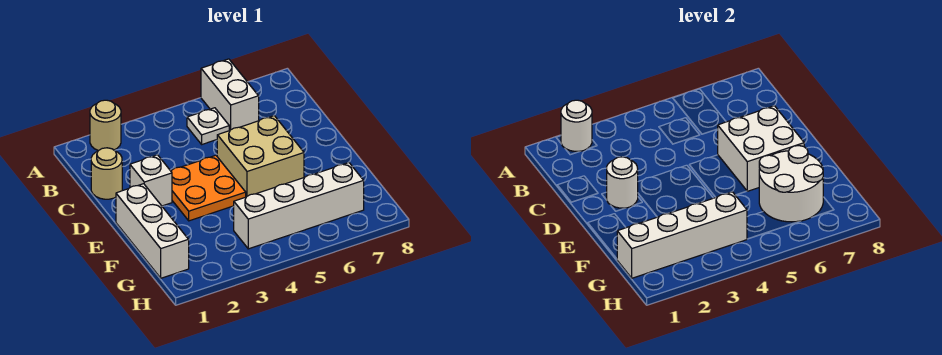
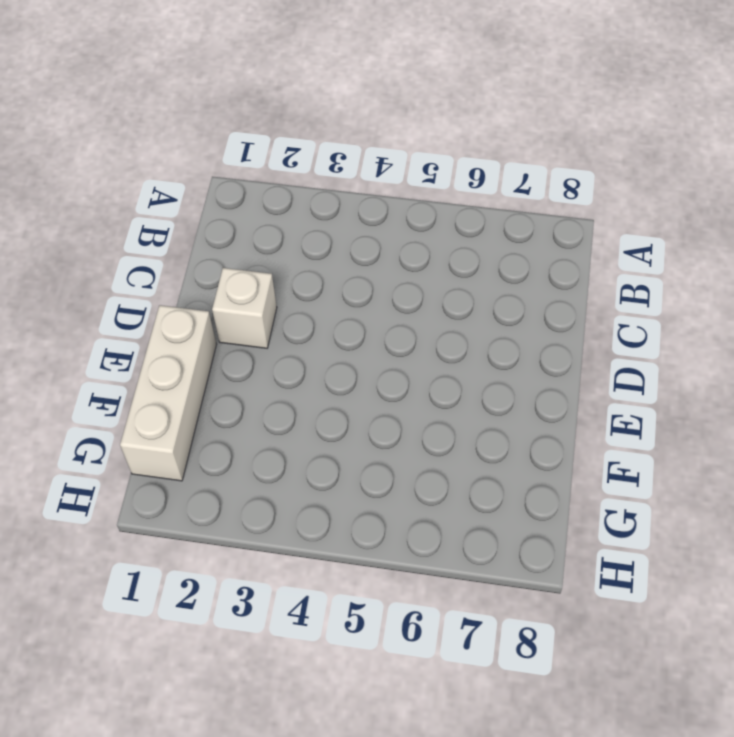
none -> tan round brick A2 level 1
none -> white brick A6:B6 level 1
none -> white plate B5 level 1

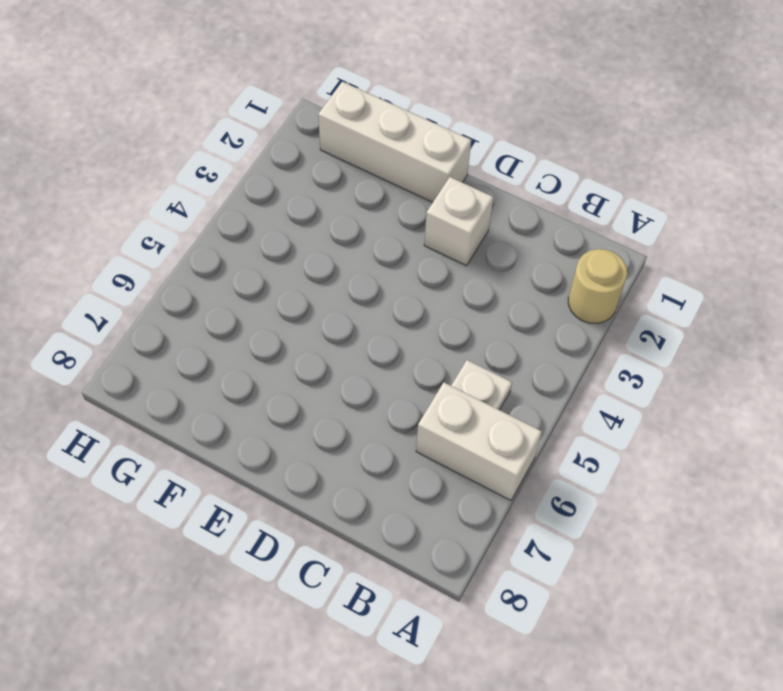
none -> tan round brick C1 level 1
none -> orange plate D3:E4 level 1
none -> tan brick D5:E6 level 1

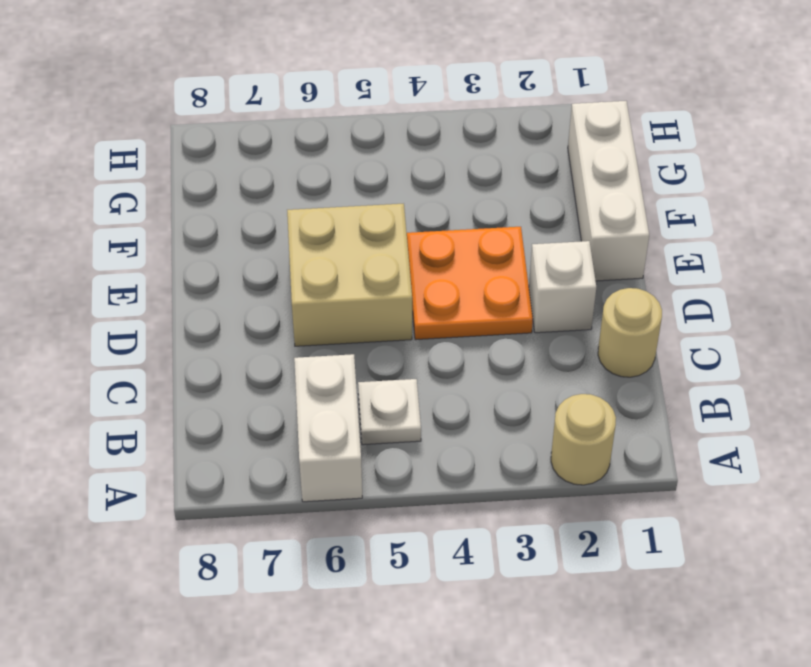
none -> white brick G4:G7 level 1
none -> white round brick A2 level 2
none -> white round brick D2 level 2

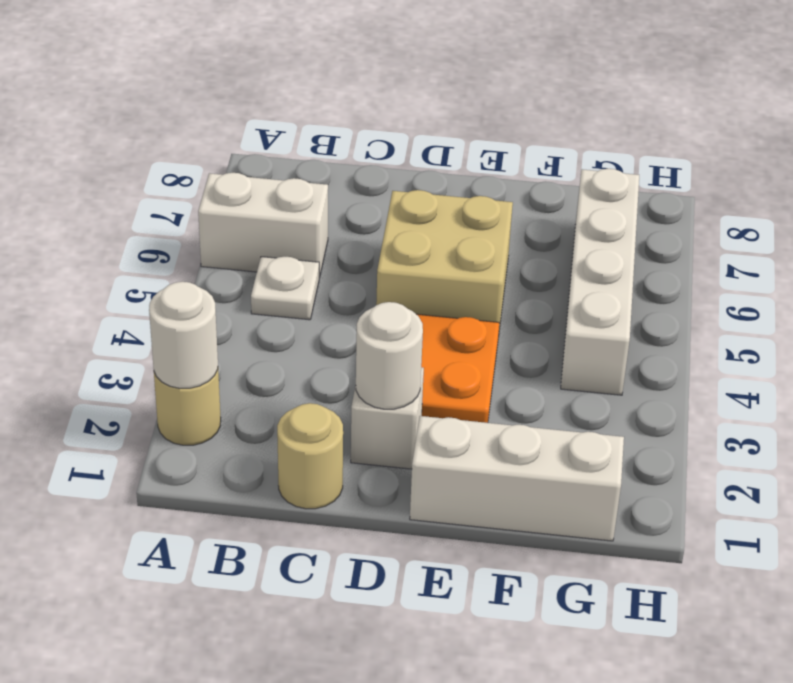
none -> white brick D6:E7 level 2
none -> white round brick F6:G7 level 2
none -> white brick G1:G4 level 2

